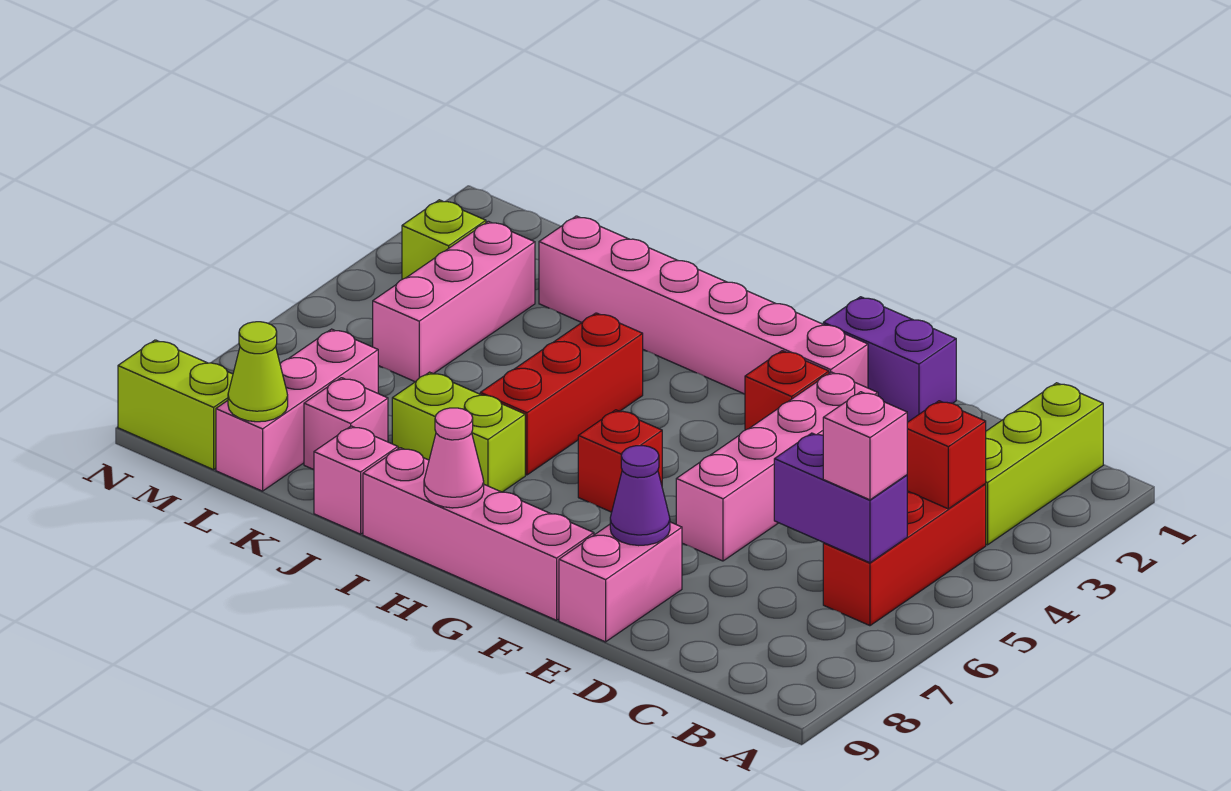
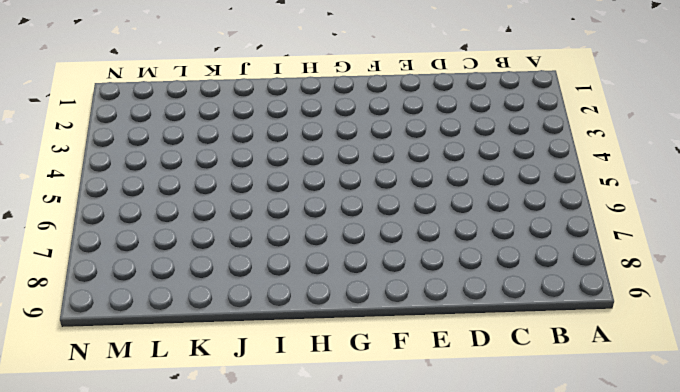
none -> lime brick B1:B3 level 1
none -> red brick B4:B6 level 1
none -> purple brick E1:F1 level 1

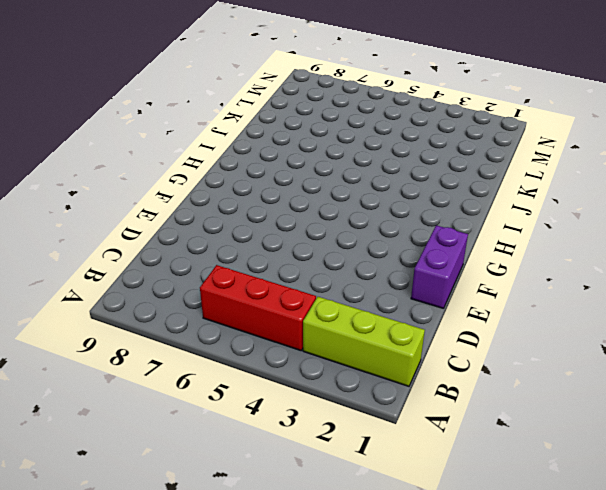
none -> pink brick E3:E6 level 1
none -> pink brick E8:E9 level 1
none -> pink brick F2:K2 level 1

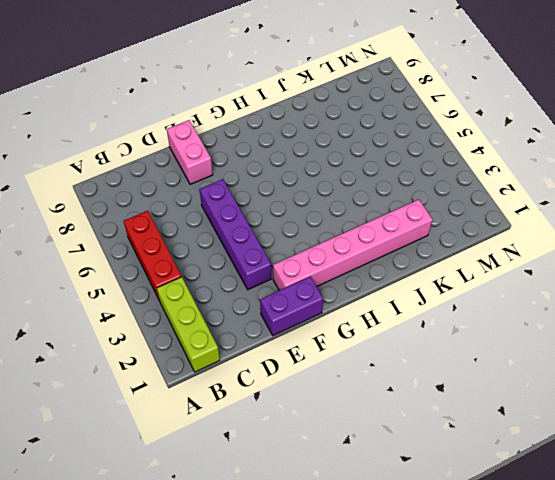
purple brick E3:E6 level 1 -> pink brick E3:E6 level 1
none -> red brick F3 level 1
none -> pink brick F9:I9 level 1
none -> red brick G6 level 1

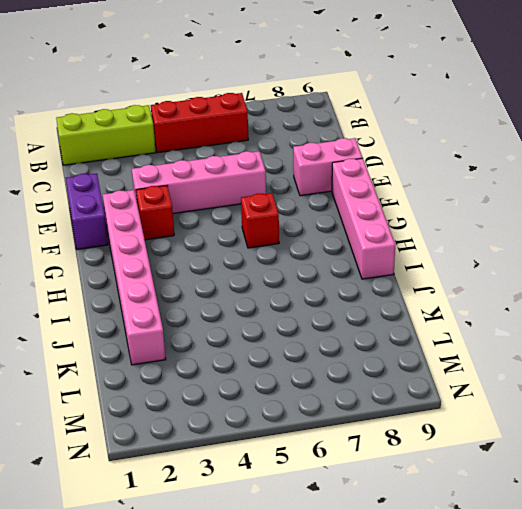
none -> red brick I4:I6 level 1
none -> lime brick I7:J7 level 1
none -> pink brick J9 level 1

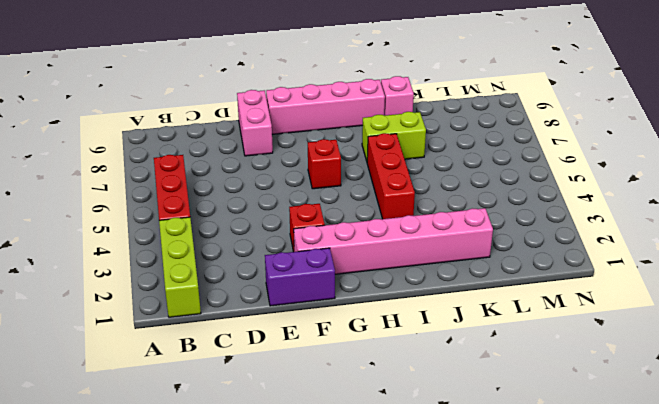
none -> pink brick E3:E6 level 1
none -> pink brick K8 level 1
none -> pink brick L3:L5 level 1

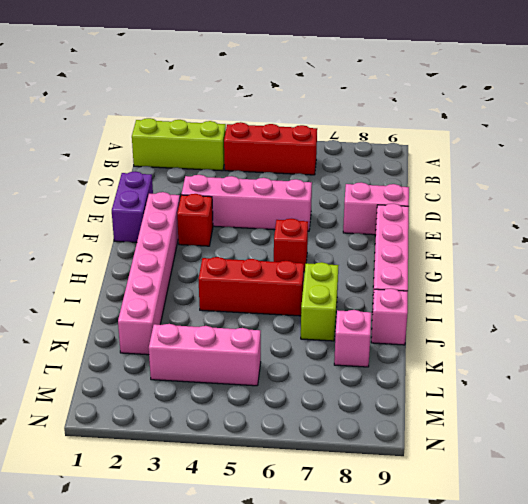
none -> pink brick L7:L9 level 1
none -> lime brick M3 level 1
none -> lime brick M9:N9 level 1

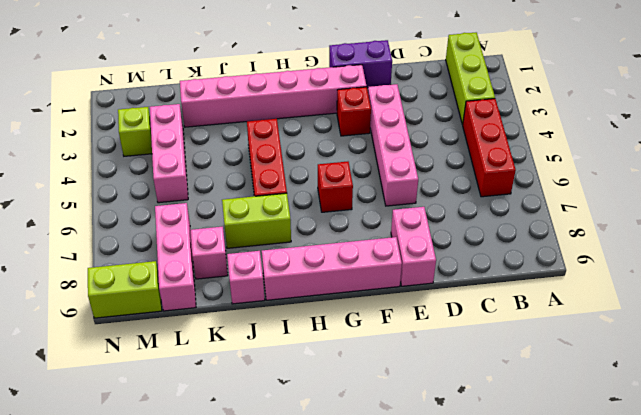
none -> red brick B4 level 2
none -> purple brick B6:C6 level 2
none -> purple cone E8 level 2

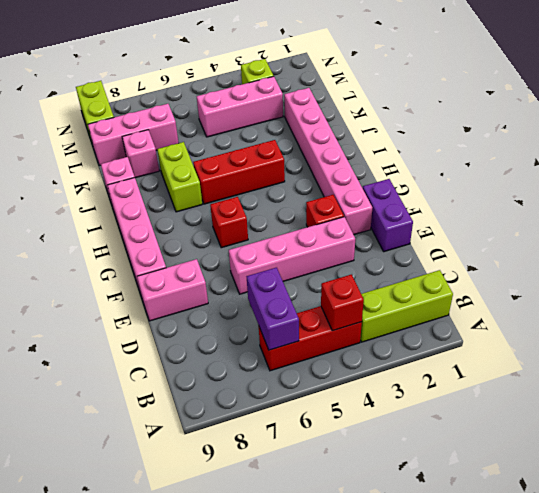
none -> purple cone E8 level 2
none -> pink cone H9 level 2
none -> lime cone L9 level 2

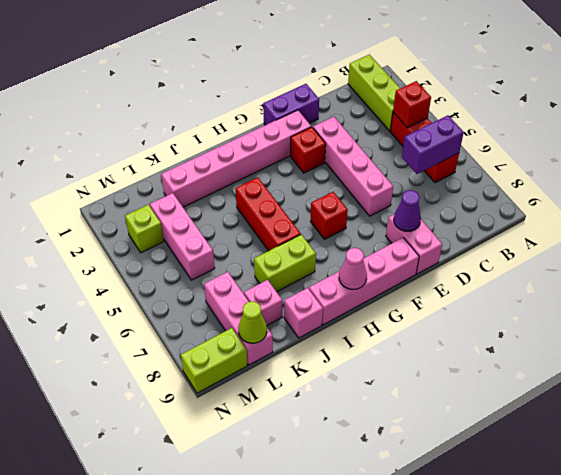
none -> pink brick B6 level 3

